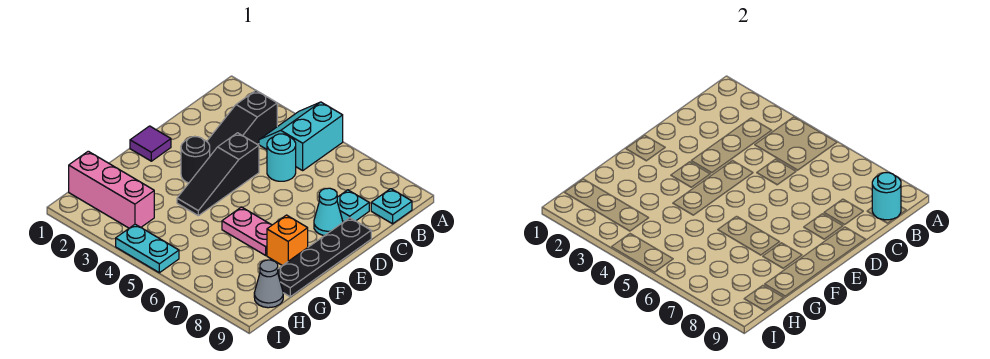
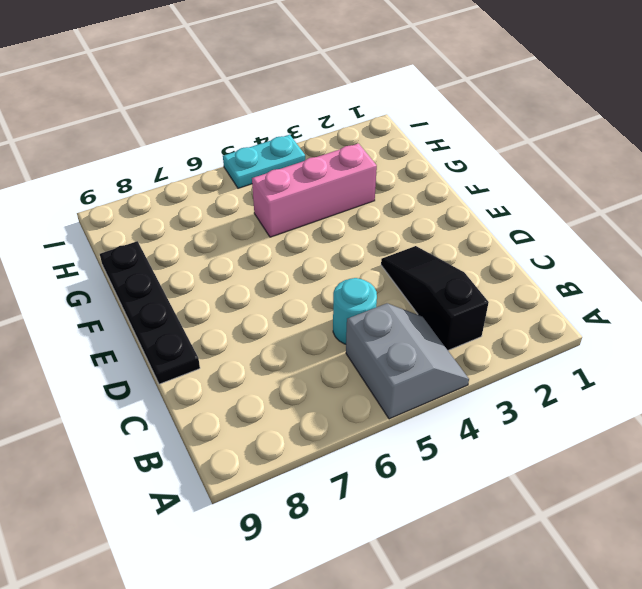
grey slope A4:B5 level 1 top 5 -> cyan slope A4:B5 level 1 top 5
pink brick G3:G5 level 1 -> pink brick H1:H3 level 1
none -> cyan plate B9 level 1
none -> cyan plate C8 level 1
none -> black slope D4:F4 level 1 top D

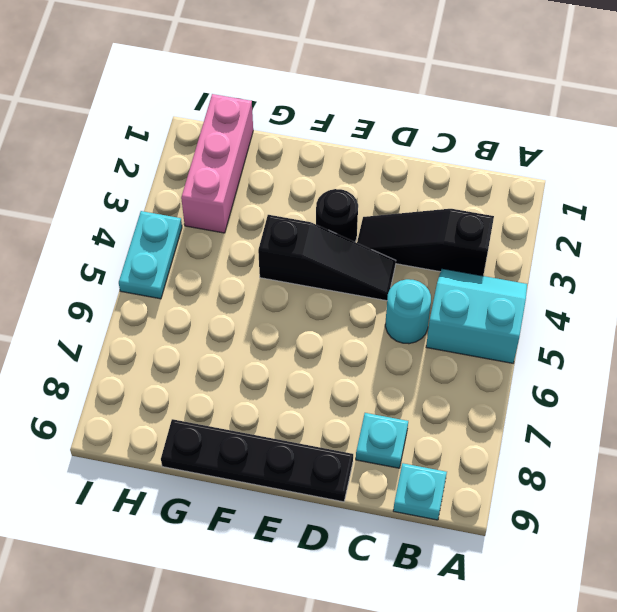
black slope D4:F4 level 1 top F -> black slope D4:F4 level 1 top D
none -> cyan cone D8 level 1
none -> purple tile E1 level 1
none -> pink plate F6:F7 level 1

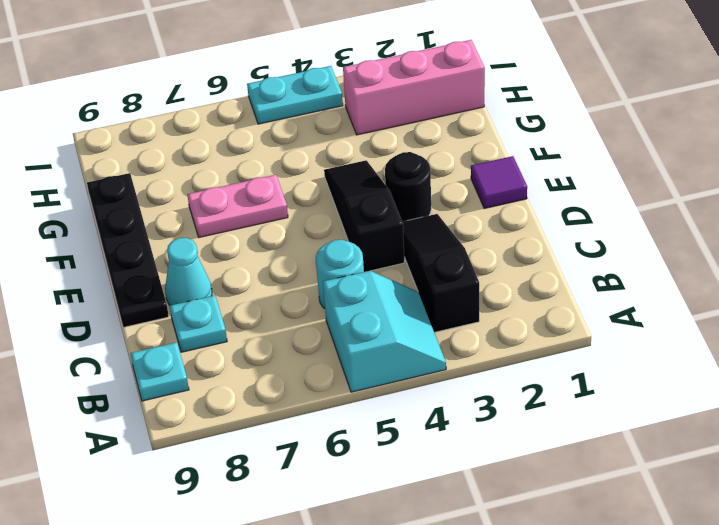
none -> orange brick F8 level 1
none -> grey cone H9 level 1
none -> cyan round brick B9 level 2

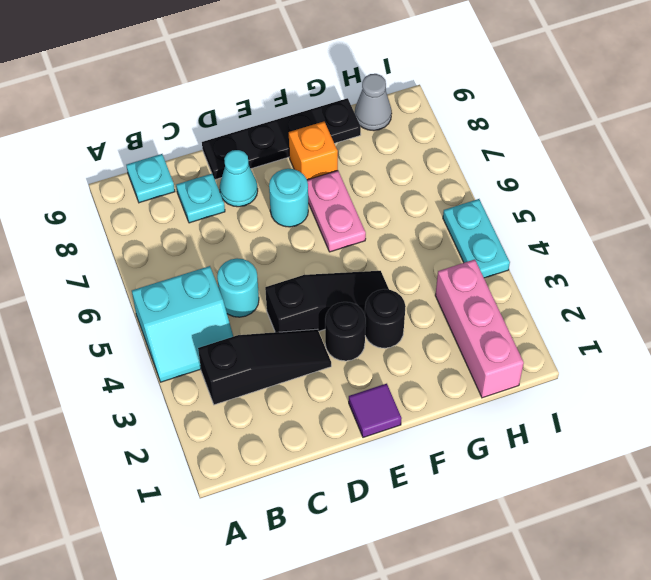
cyan round brick E7 level 1 -> cyan round brick B9 level 2
black round brick F3 level 1 -> none

